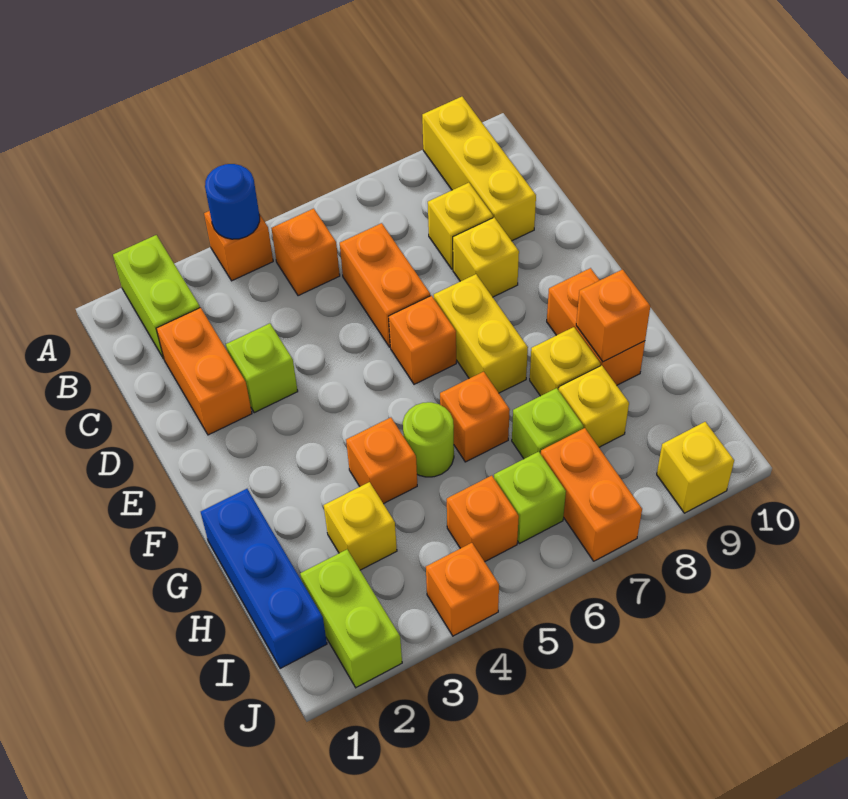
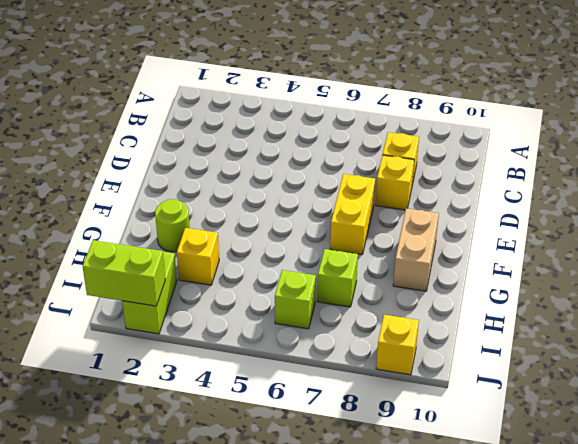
tan brick F9:G9 level 1 -> orange brick F9:G9 level 1
lime round brick G2 level 1 -> lime round brick G5 level 1
lime brick J1:J2 level 2 -> lime brick A2:B2 level 1
none -> orange brick A4 level 1
none -> yellow brick A9:C9 level 1
none -> orange brick B5 level 1

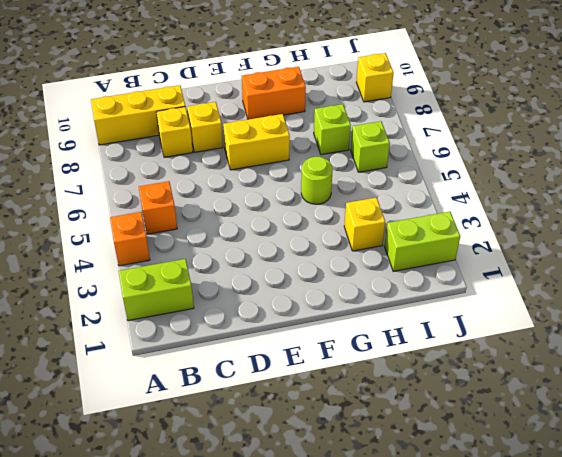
none -> orange brick C2:D2 level 1
none -> orange brick C6:D6 level 1
none -> lime brick D3 level 1

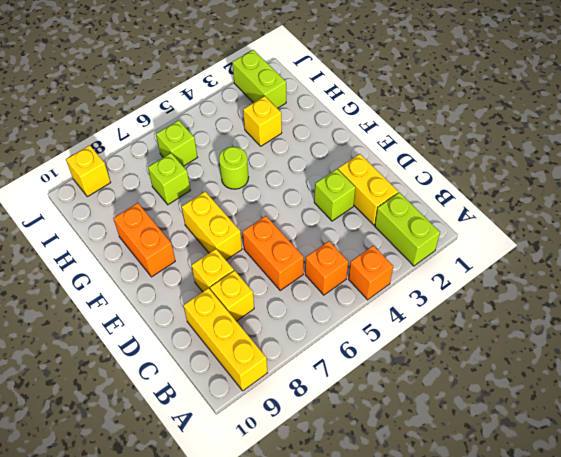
yellow brick C2:D2 level 1 -> orange brick C2:D2 level 1
none -> orange brick E6 level 1
none -> blue brick G1:I1 level 1
none -> orange brick G4 level 1

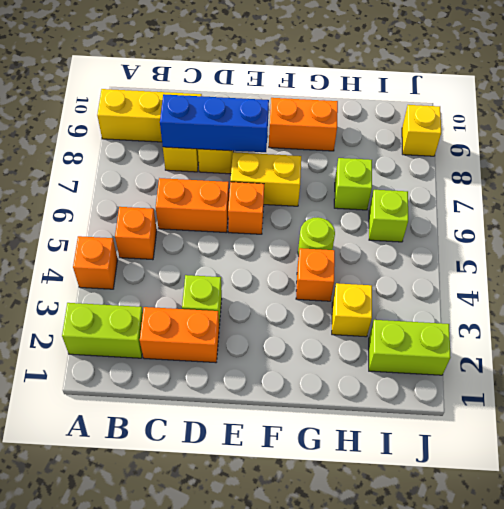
blue brick C8:E8 level 2 -> blue brick G1:I1 level 1
none -> orange brick G6 level 1
none -> yellow brick G8 level 1
none -> yellow brick H8 level 1

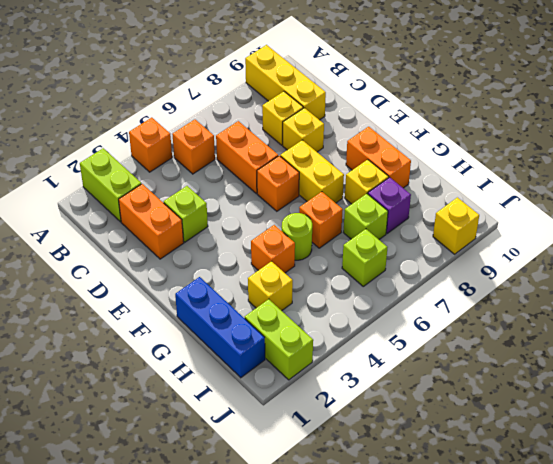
purple brick H8 level 1 -> yellow brick H8 level 1
none -> orange brick I5 level 1
none -> orange brick I7:J7 level 1
none -> orange brick J4 level 1

